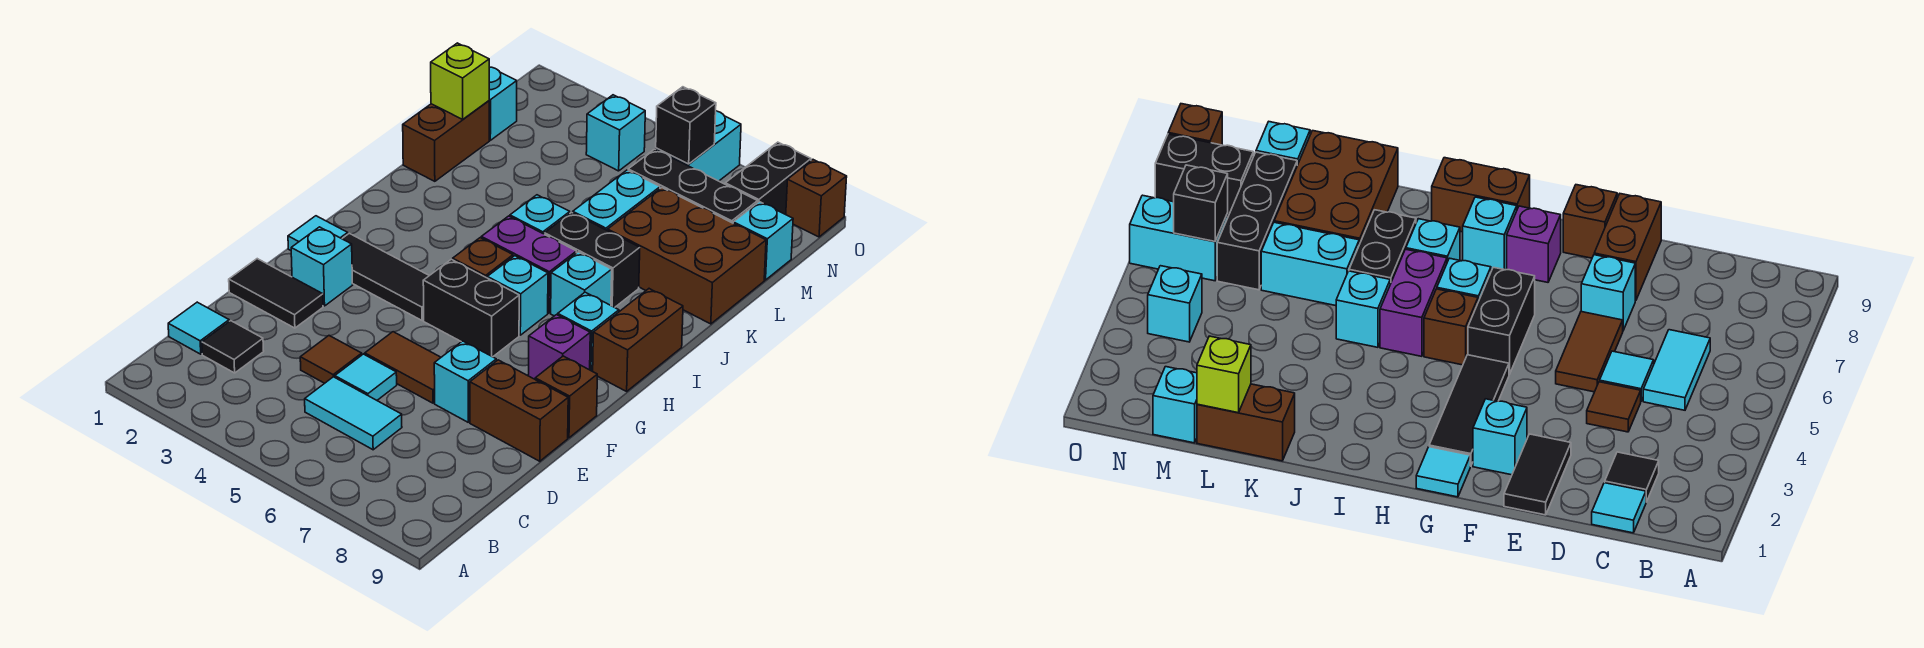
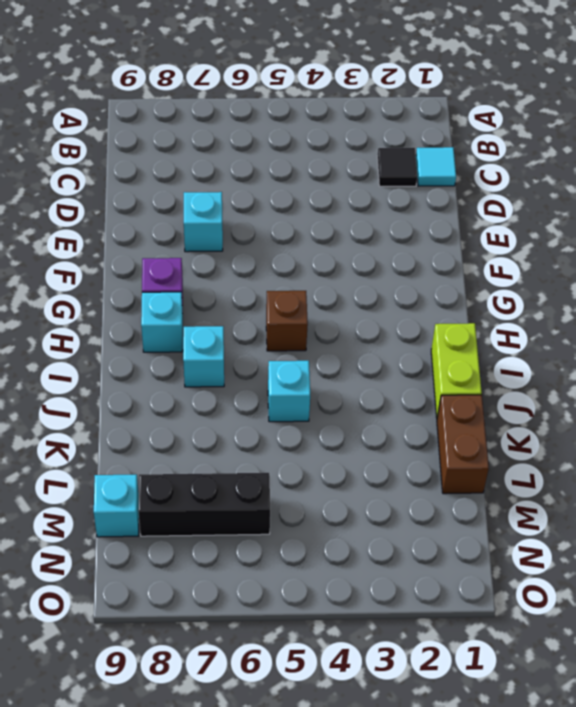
lime brick I1:J1 level 1 -> none
none -> cyan tile C5:C6 level 1
none -> brown tile D4 level 1
none -> cyan tile D5 level 1
none -> black tile E1:E2 level 1

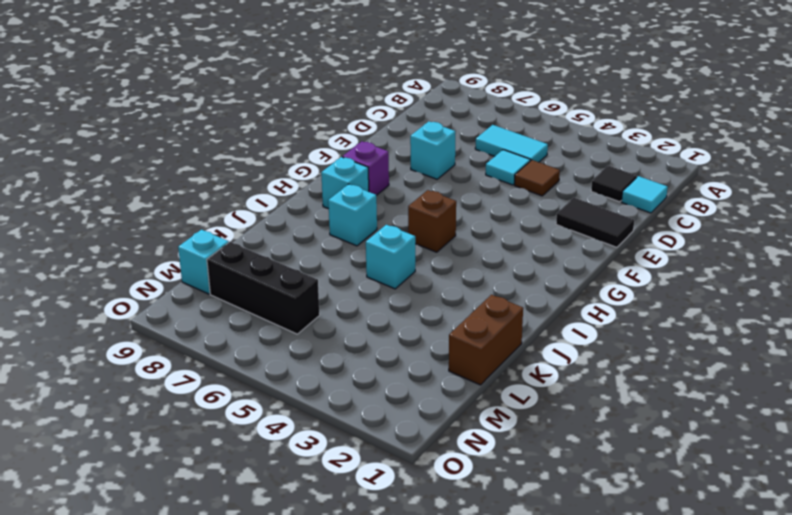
none -> brown tile E5:E6 level 1
none -> brown brick E8:E9 level 1
none -> cyan brick F2 level 1
none -> brown brick F9 level 1

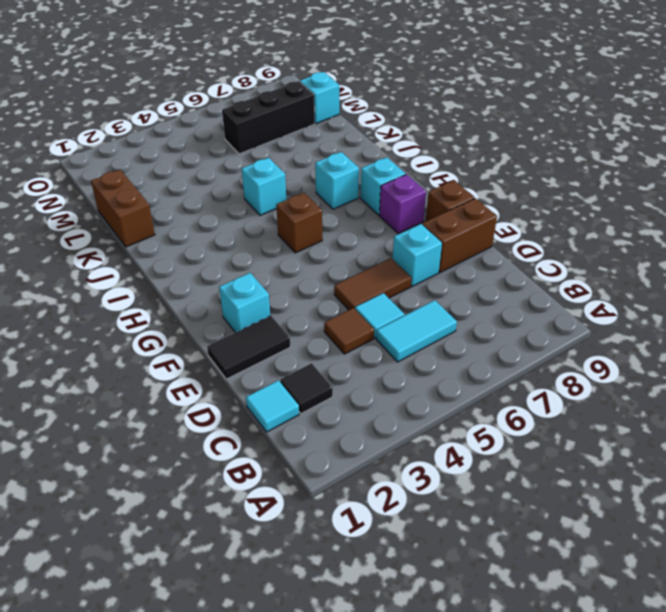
none -> cyan tile G1 level 1
none -> black tile G2:G4 level 1
none -> black brick G5:G6 level 1
none -> cyan brick H6 level 1

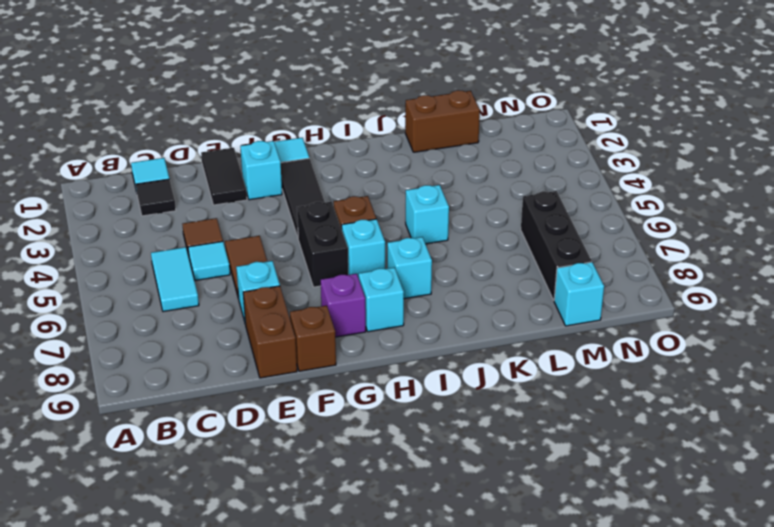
none -> brown brick H9:I9 level 1
none -> purple brick I5:I6 level 1
none -> black brick J6:J7 level 1
none -> cyan brick K6:L6 level 1

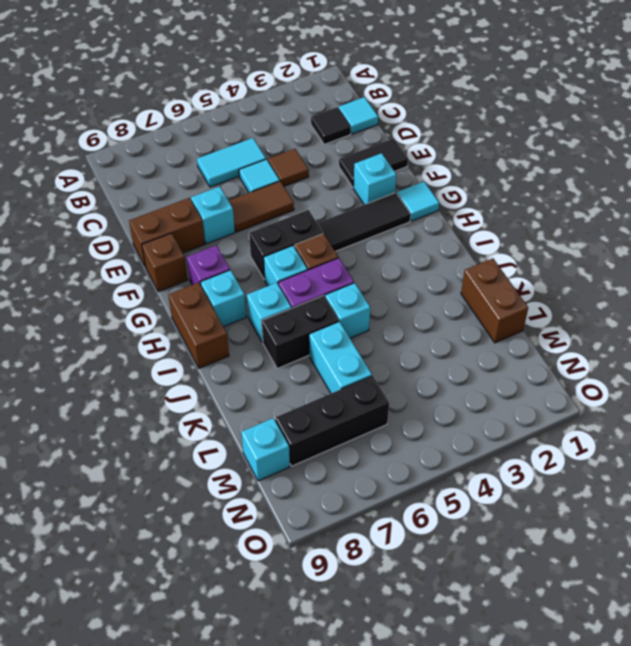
none -> brown brick K7:L9 level 1
none -> cyan brick M1 level 1
none -> cyan brick N4 level 1
none -> cyan brick N6:O6 level 1

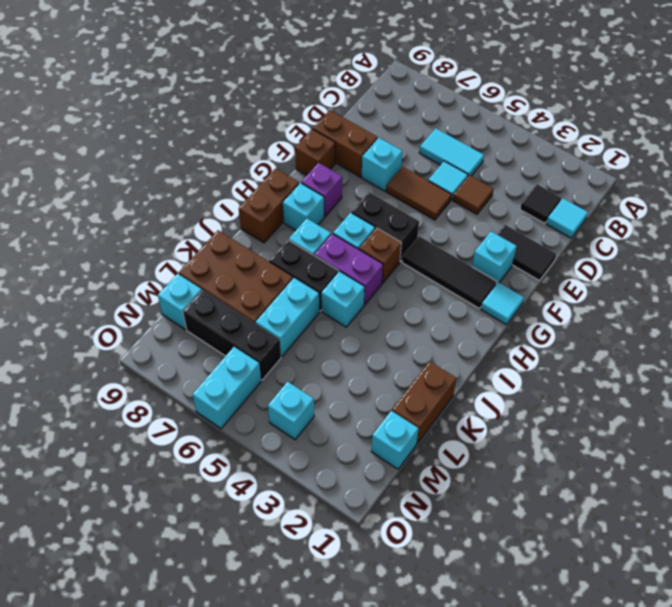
none -> black brick N8:O8 level 1
none -> brown brick O9 level 1
none -> lime brick L1 level 2
none -> black brick N6 level 2

